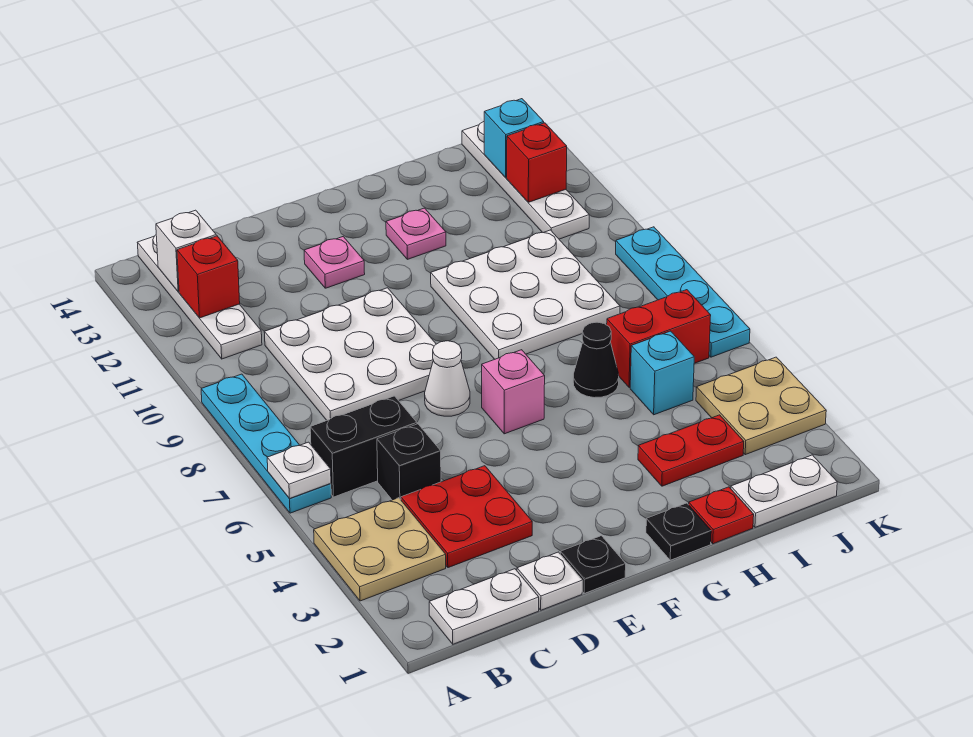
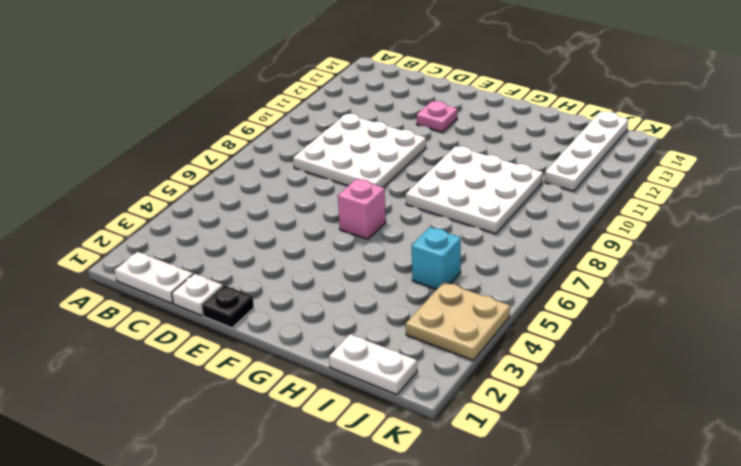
none -> tan plate A3:B4 level 1
none -> cyan plate A6:A9 level 1
none -> black brick B6:C6 level 1
none -> white plate B11:B14 level 1

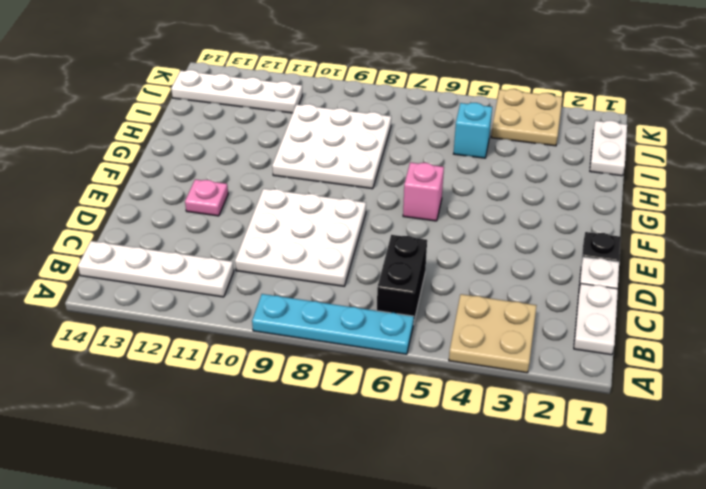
none -> red plate C3:D4 level 1
none -> black brick C5 level 1
none -> white cone E7 level 1
none -> black plate G1 level 1

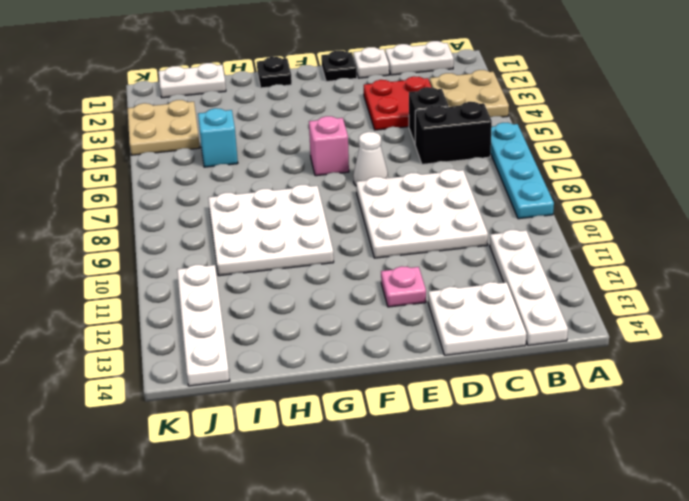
white plate C13:D14 level 1 -> none
none -> pink plate G12 level 1
none -> red plate H1 level 1
none -> red plate H3:I3 level 1
none -> black cone H6 level 1

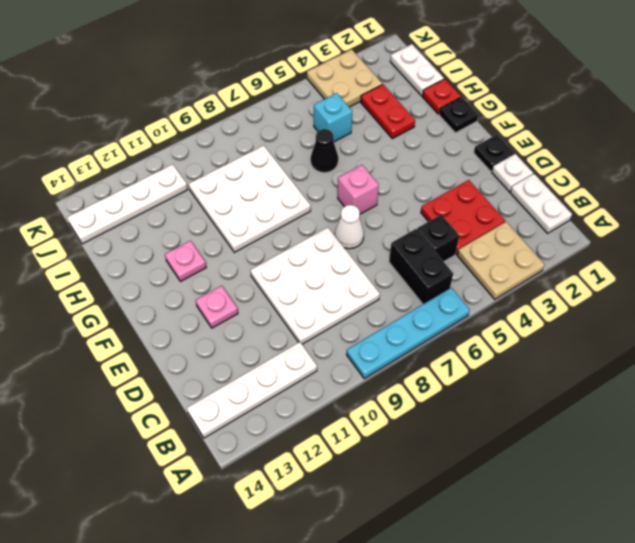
none -> red brick I6:J6 level 1
none -> cyan plate K6:K9 level 1
none -> white plate A6 level 2
none -> red brick B12 level 2

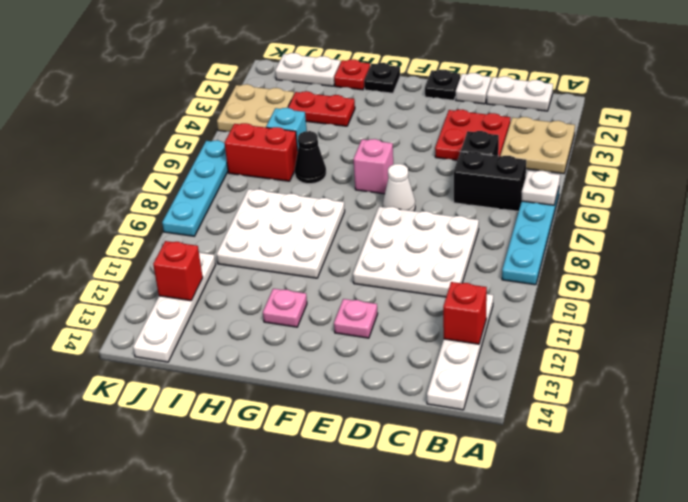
none -> white brick B13 level 2
none -> cyan brick J13 level 2

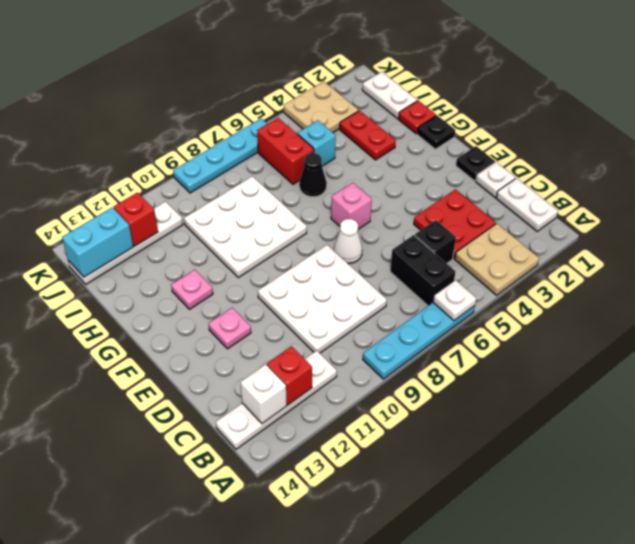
cyan brick J13:J14 level 2 -> cyan brick J13 level 2

